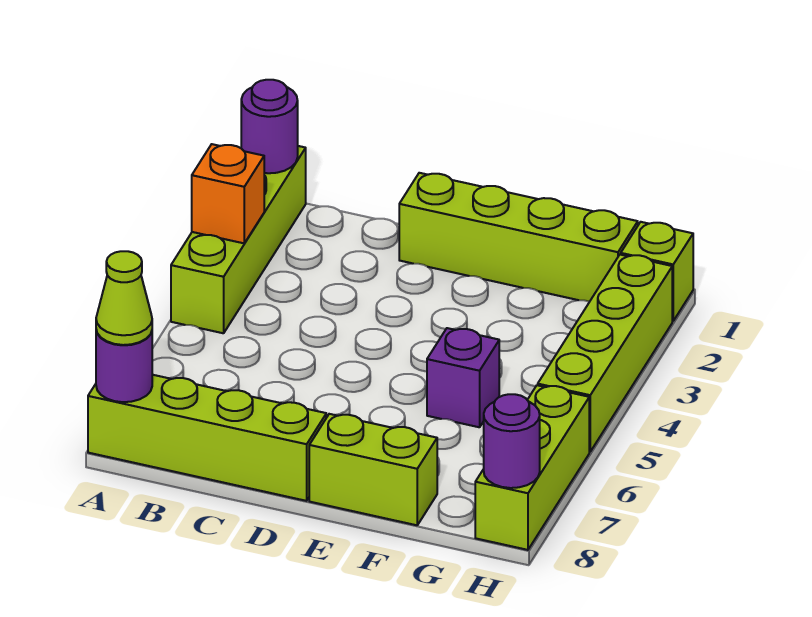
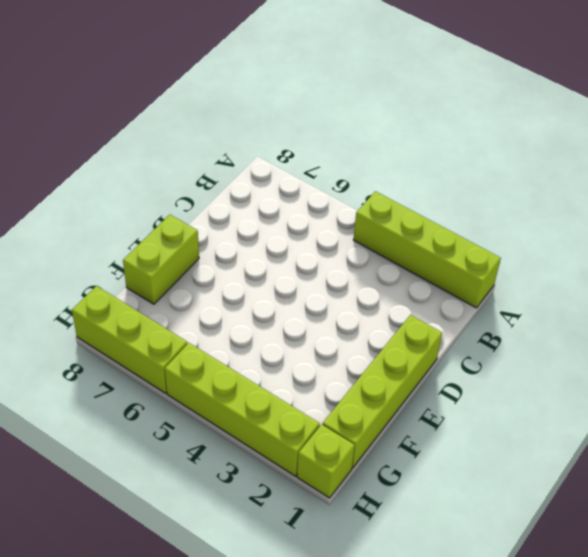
none -> lime brick A8:D8 level 1
none -> purple brick F5 level 1
none -> purple round brick A1 level 2

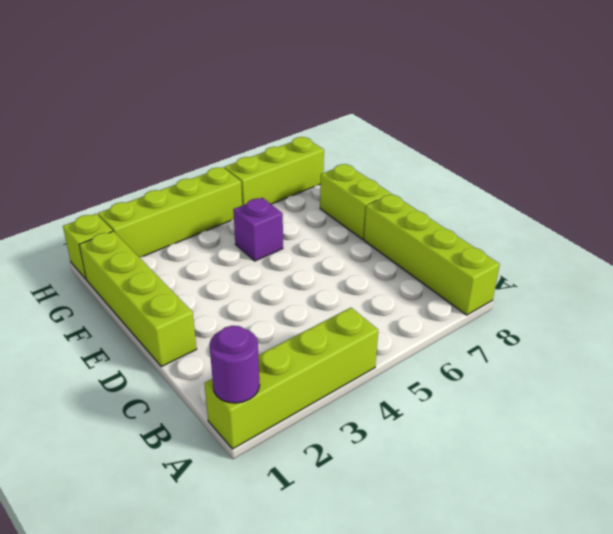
none -> orange brick A3 level 2
none -> purple round brick A8 level 2
none -> purple round brick H8 level 2

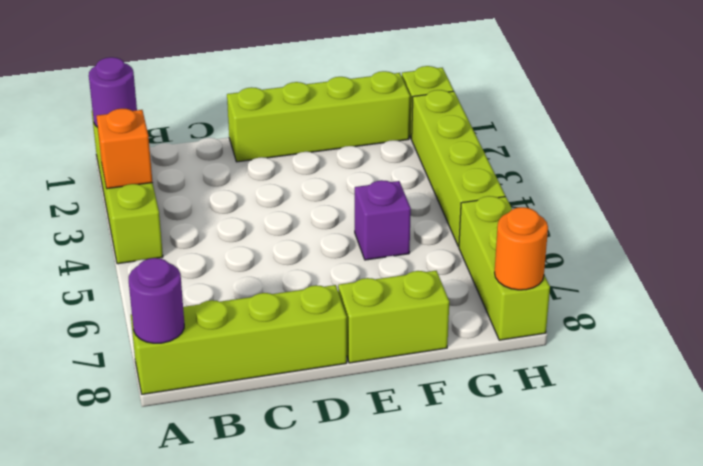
orange round brick H8 level 2 -> purple round brick H8 level 2
none -> lime cone A8 level 3

